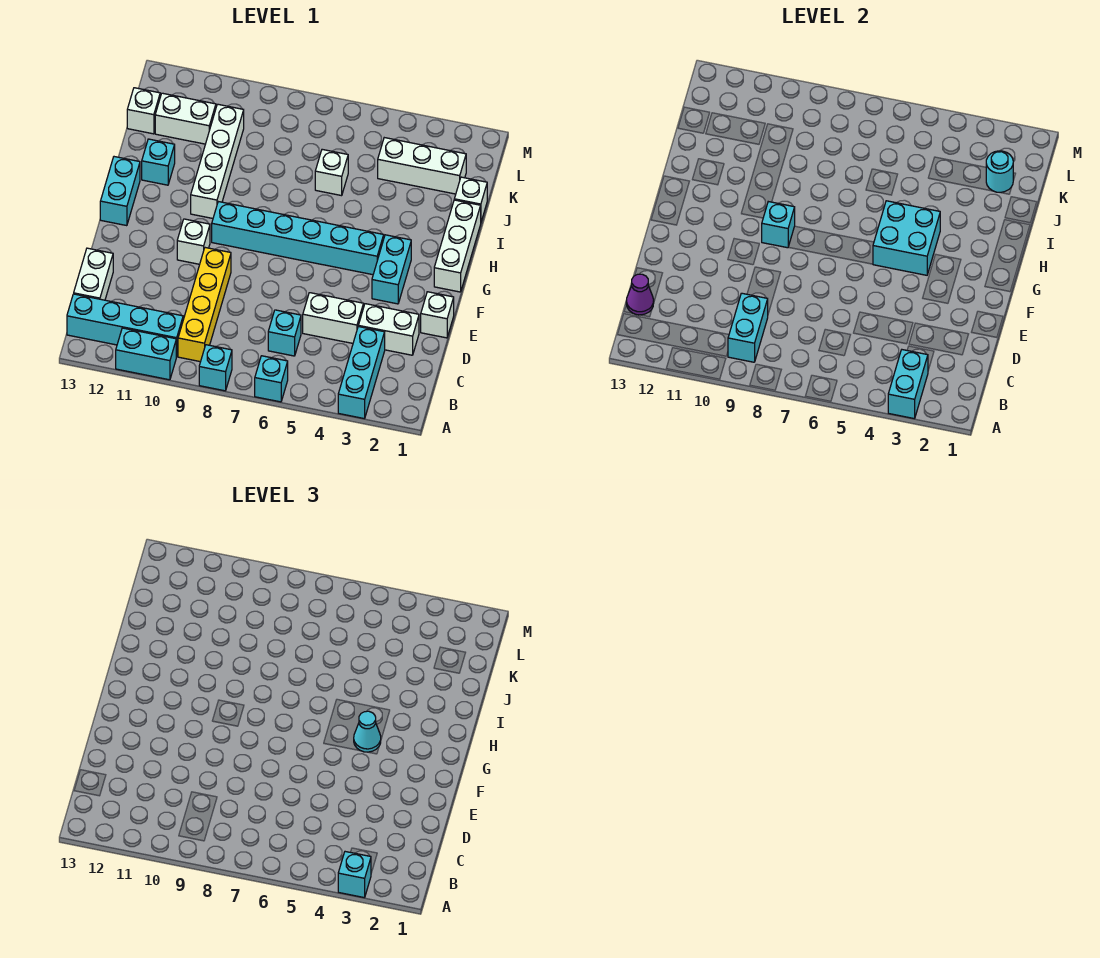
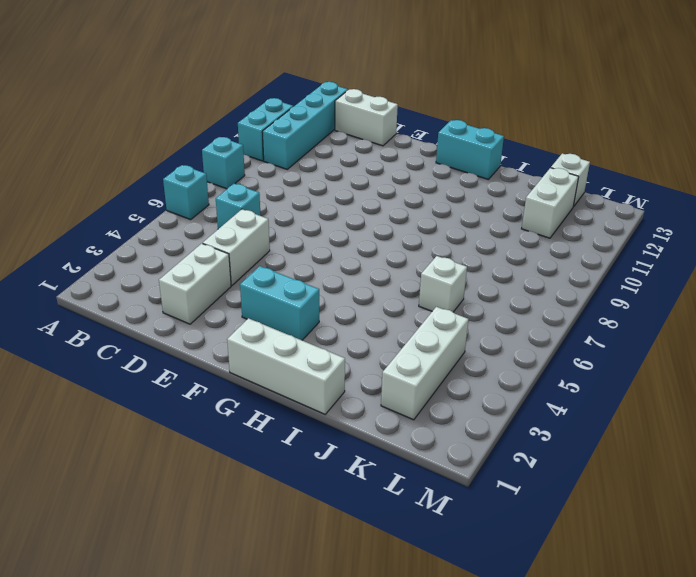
none -> cyan brick A3:C3 level 1
none -> yellow brick B9:E9 level 1
none -> white brick E1 level 1
none -> white brick F10 level 1

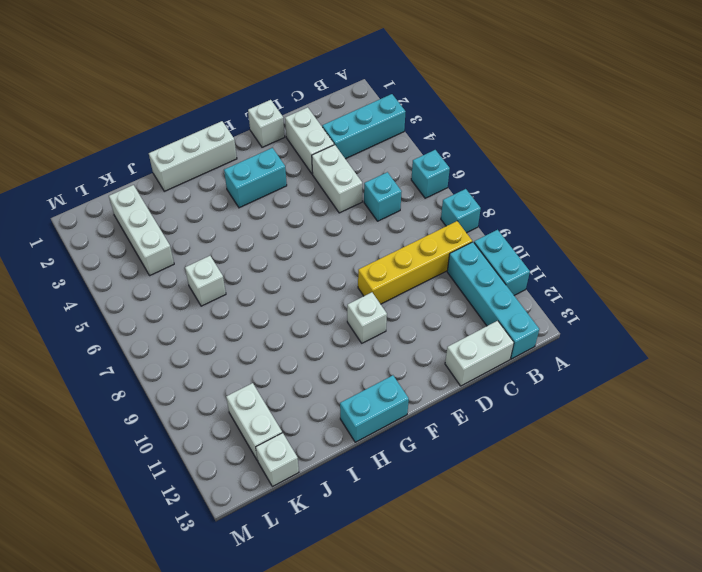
none -> cyan brick G4:G9 level 1
none -> white brick H10:K10 level 1
none -> cyan brick I12 level 1
none -> white brick J1 level 1

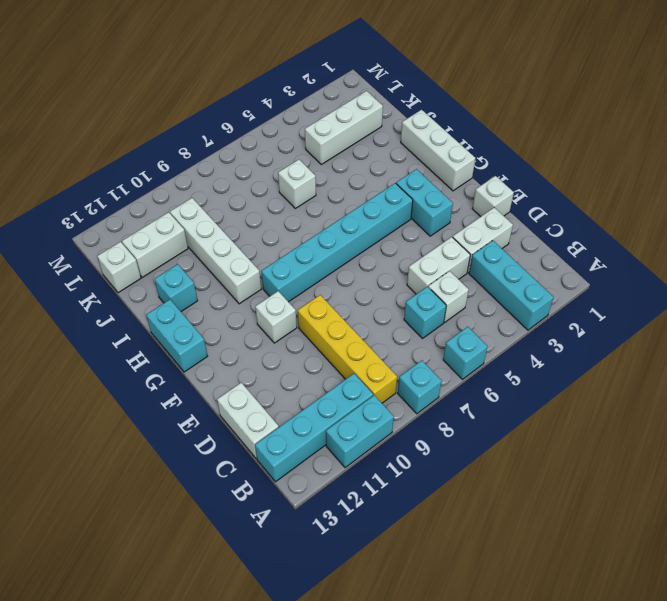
white brick C5 level 1 -> white brick J1 level 1
none -> cyan brick A3:B3 level 2
none -> cyan brick B9:C9 level 2
none -> purple cone C13 level 2
none -> cyan brick G4:H5 level 2

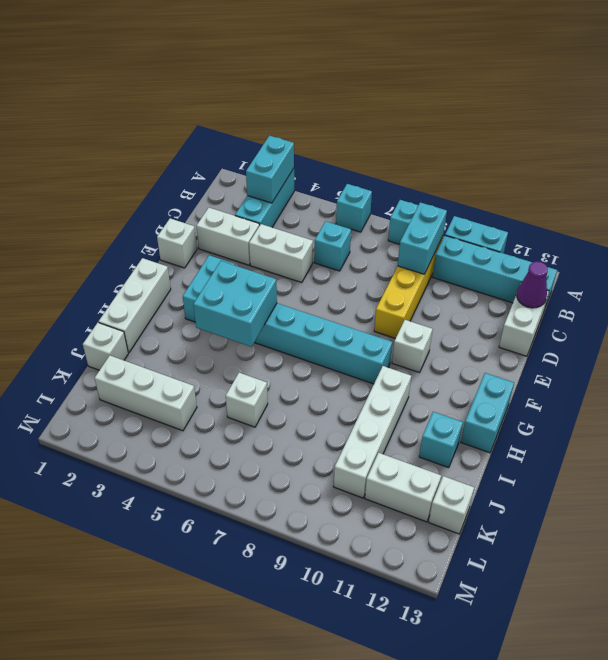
none -> cyan brick G9 level 2
none -> cyan round brick K2 level 2
none -> cyan brick A3 level 3
none -> cyan cone G4 level 3

